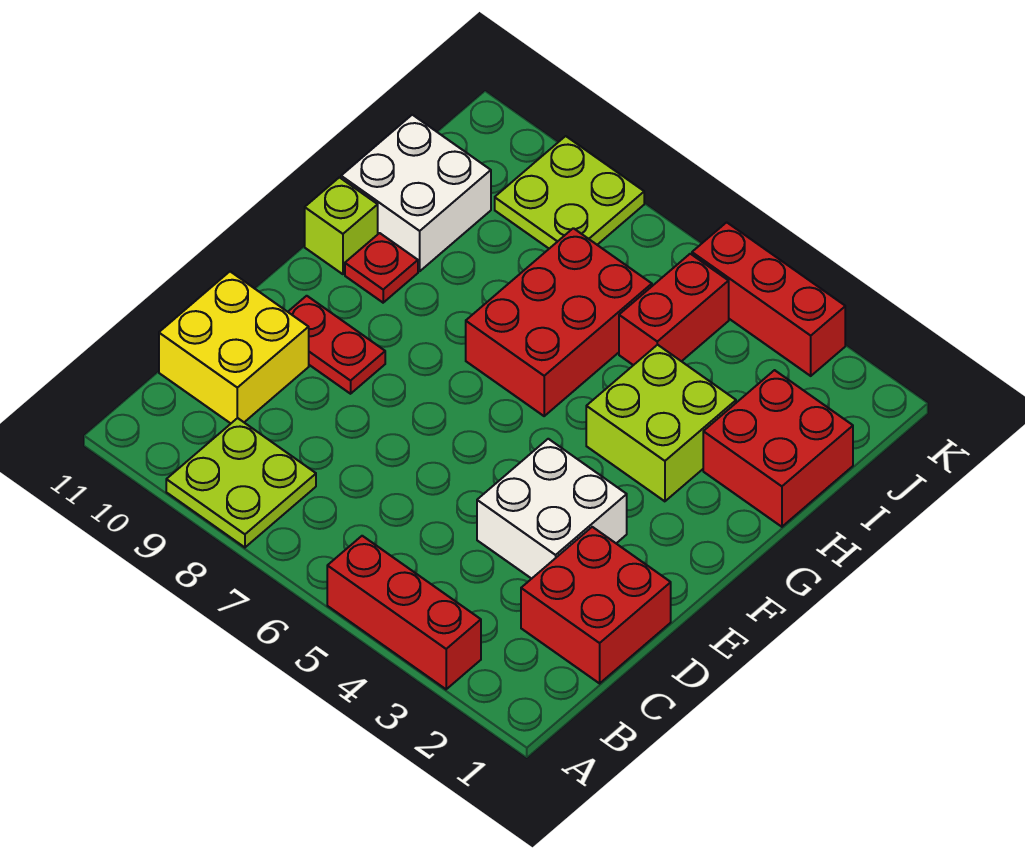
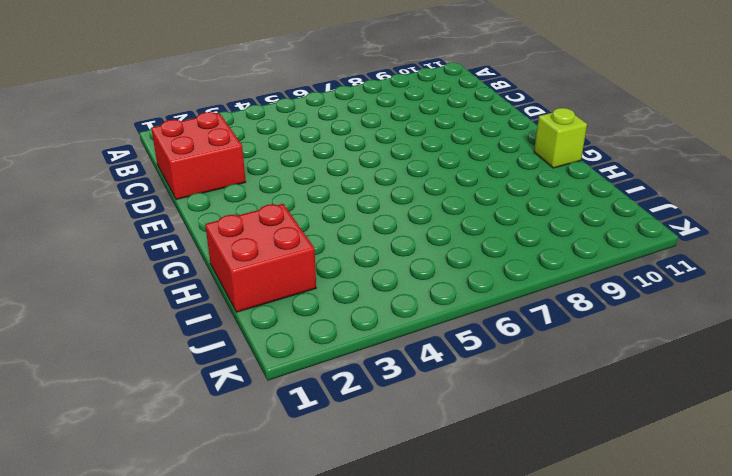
none -> red brick A3:A5 level 1
none -> lime plate A8:B9 level 1
none -> yellow brick C10:D11 level 1

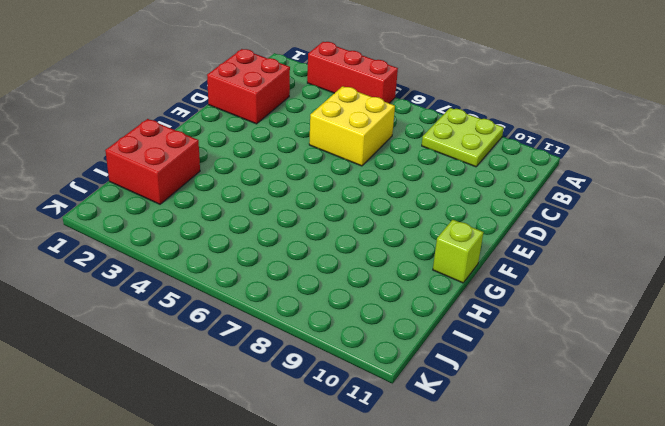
yellow brick C5:D6 level 1 -> yellow brick C10:D11 level 1
none -> white brick D3:E4 level 1
none -> red plate E9:E10 level 1
none -> lime brick G3:H4 level 1

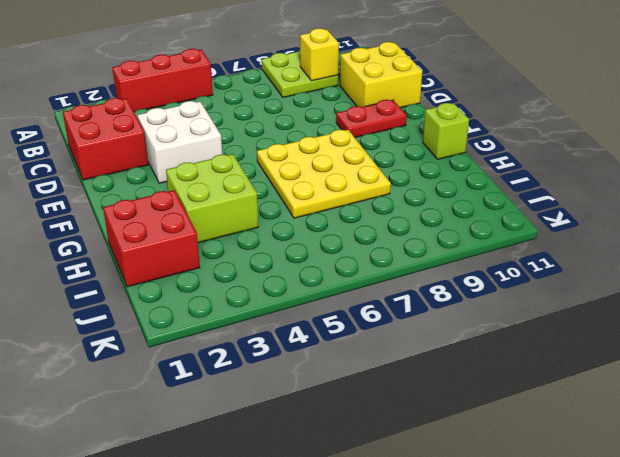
yellow brick B9 level 2 -> none
yellow plate F6:H8 level 1 -> red brick G6:I7 level 1
none -> red plate G10 level 1
none -> white brick H10:I11 level 1
none -> red brick I5:J5 level 1

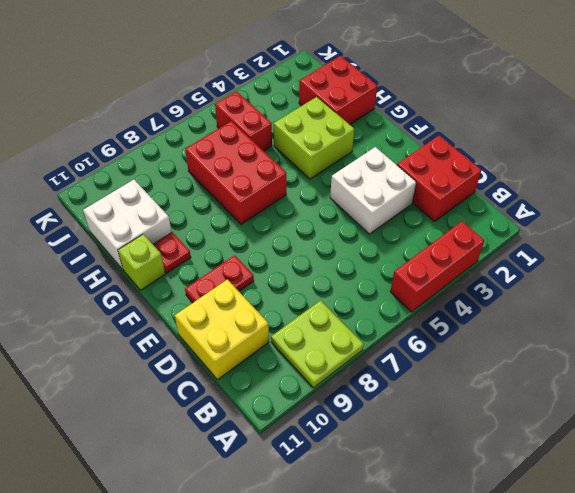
none -> lime plate J8:K9 level 1
none -> red brick K3:K5 level 1

